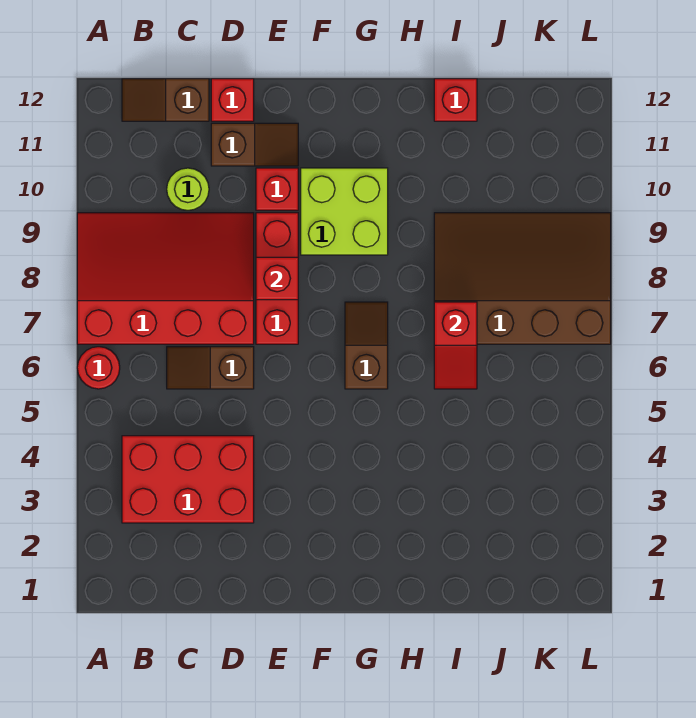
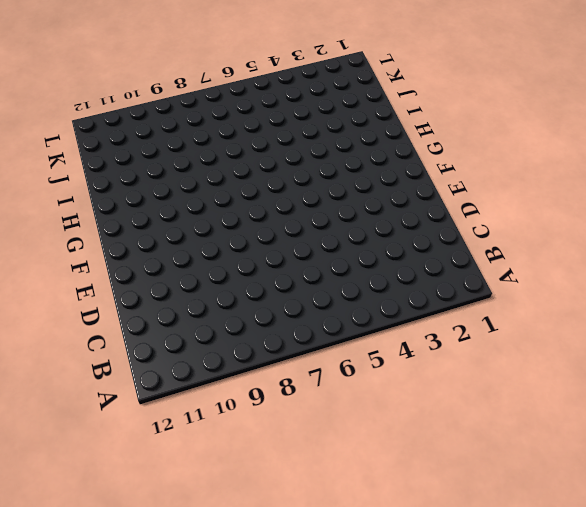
none -> red round brick A6 level 1
none -> red slope A7:D9 level 1 top 7
none -> red brick B3:D4 level 1

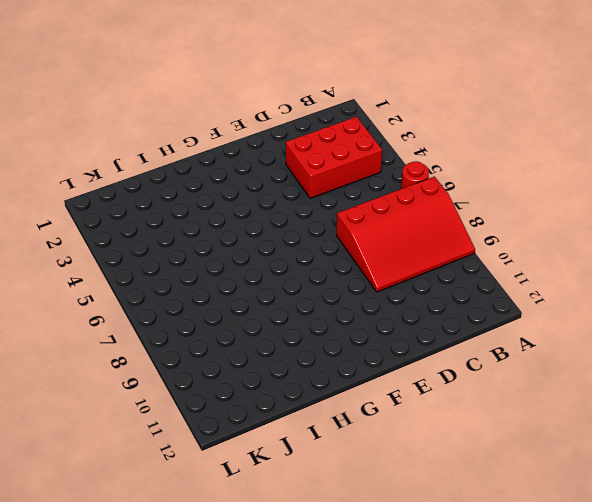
none -> brown slope B12:C12 level 1 top C
none -> brown slope C6:D6 level 1 top D
none -> lime round brick C10 level 1

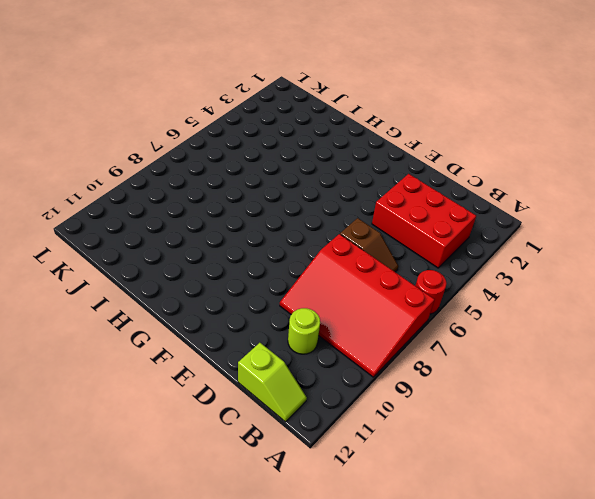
lime slope B12:C12 level 1 top C -> brown slope B12:C12 level 1 top C
none -> brown slope D11:E11 level 1 top D
none -> red brick D12 level 1
none -> red brick E7:E9 level 1

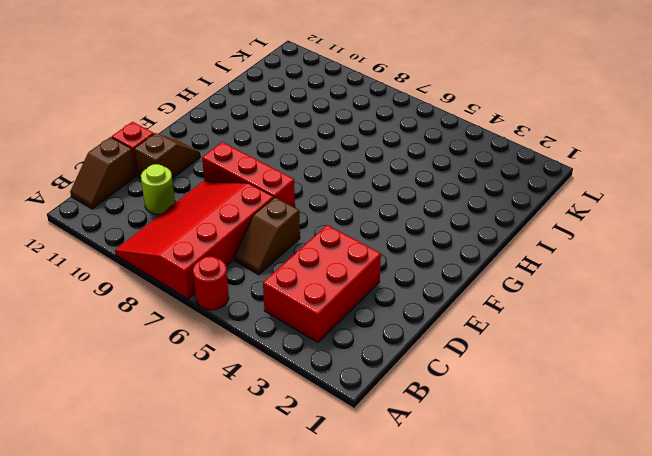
none -> red brick E10 level 1
none -> lime brick F9:G10 level 1
none -> brown slope G6:G7 level 1 top 6

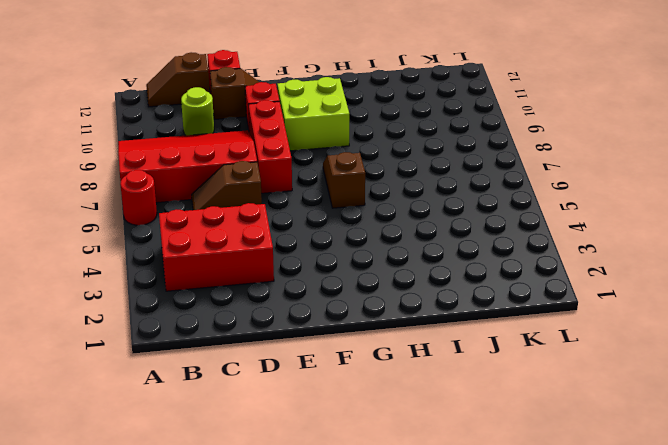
none -> brown slope I7:L9 level 1 top 7
none -> red brick I12 level 1
none -> red brick E8 level 2

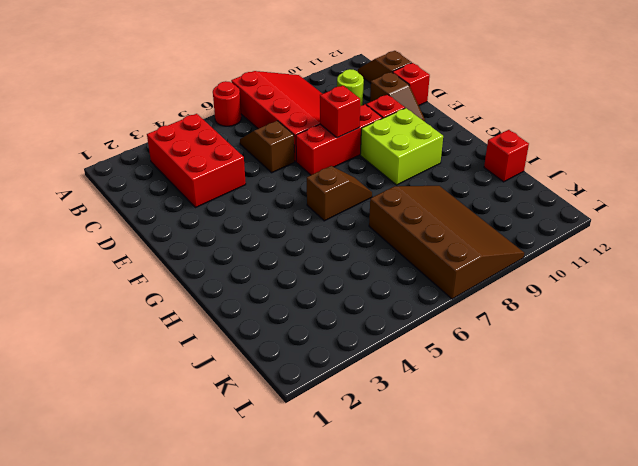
none -> red slope I6:I7 level 2 top 7

